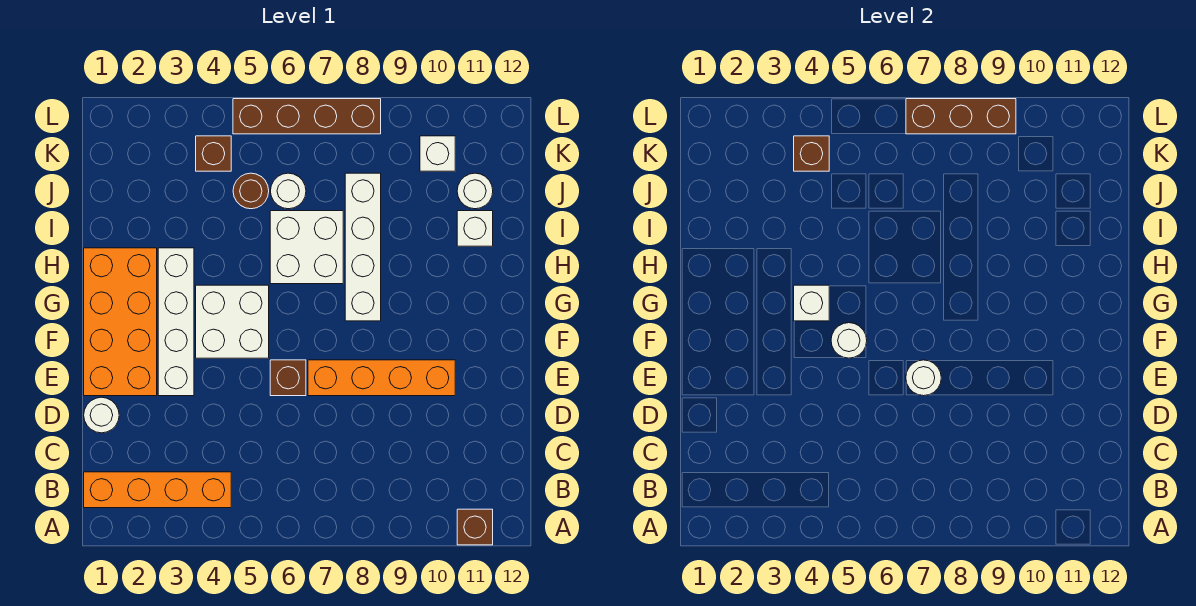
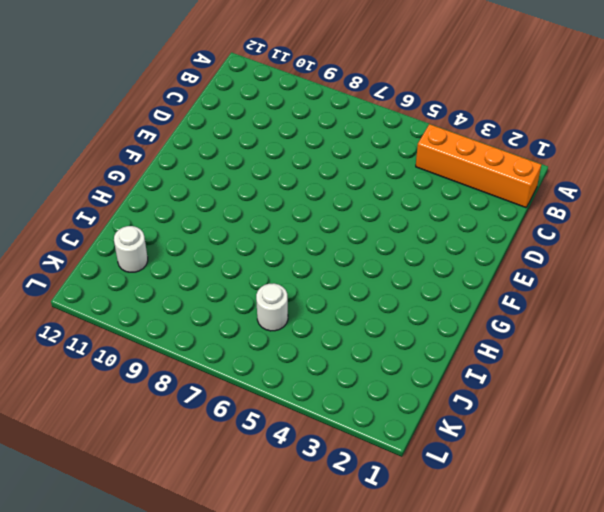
none -> brown brick A11 level 1
none -> white round brick D1 level 1
none -> orange brick E1:H2 level 1

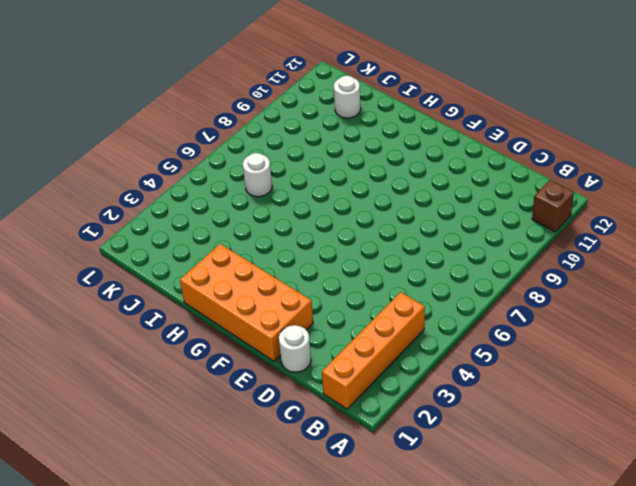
none -> white brick E3:H3 level 1
none -> brown brick E6 level 1
none -> orange brick E7:E10 level 1

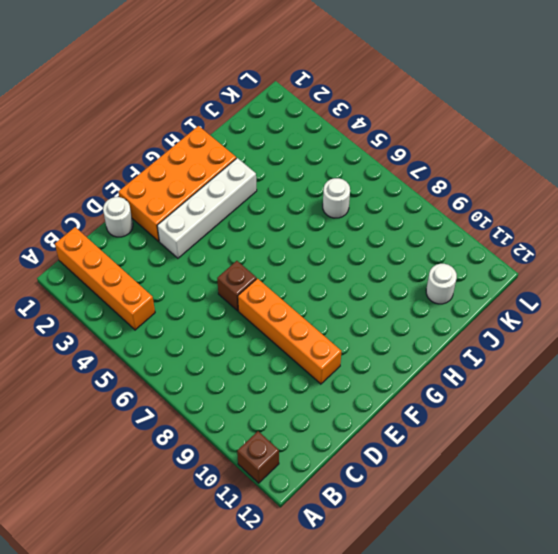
none -> white brick F4:G5 level 1
none -> white brick G8:J8 level 1
none -> white brick H6:I7 level 1

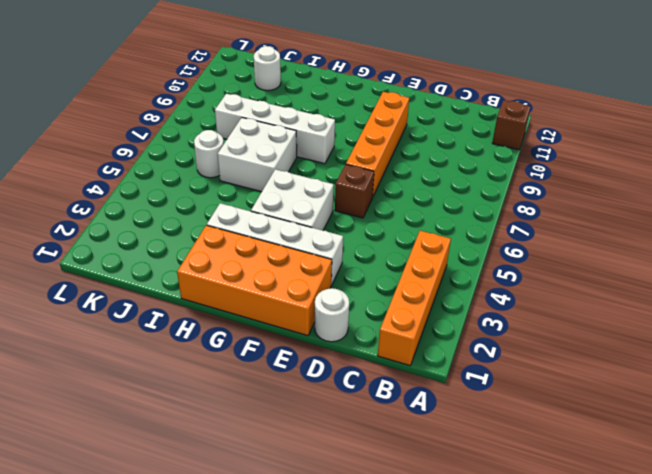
none -> white brick I11 level 1
none -> brown round brick J5 level 1
none -> brown brick K4 level 1

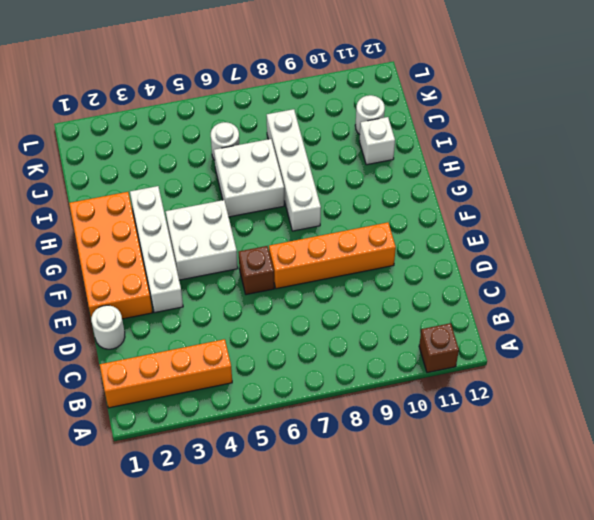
none -> brown round brick J5 level 1
none -> brown brick K4 level 1
none -> white brick K10 level 1

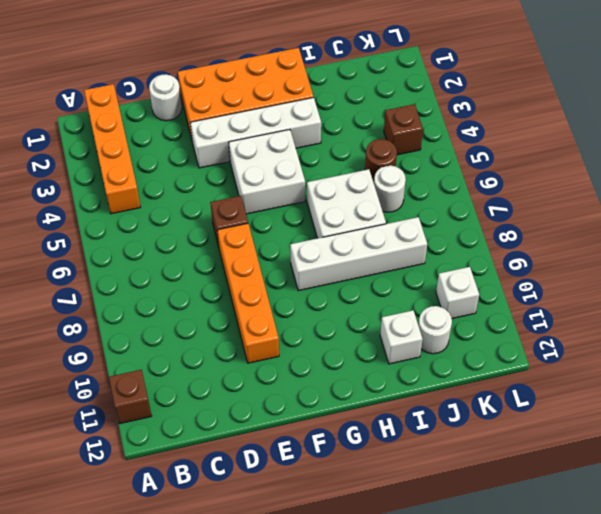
none -> brown brick L5:L8 level 1
none -> white round brick E7 level 2
none -> white round brick F5 level 2

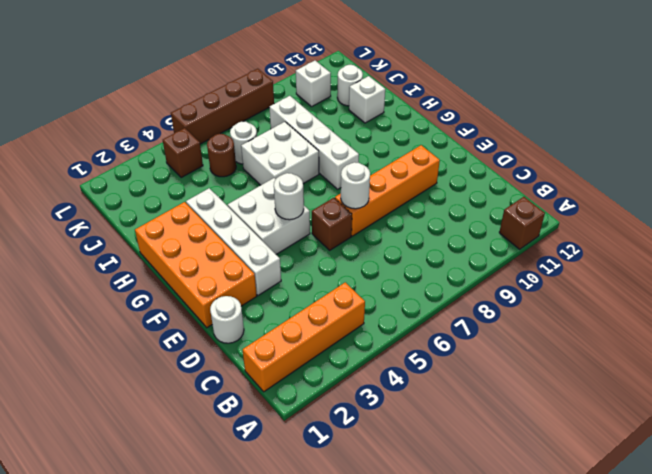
none -> white brick G4 level 2
none -> brown brick K4 level 2
none -> brown brick L7:L9 level 2

